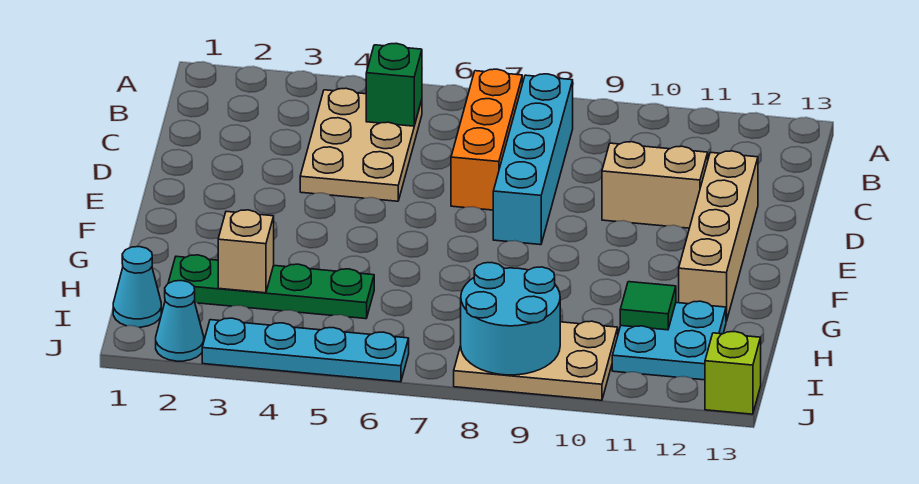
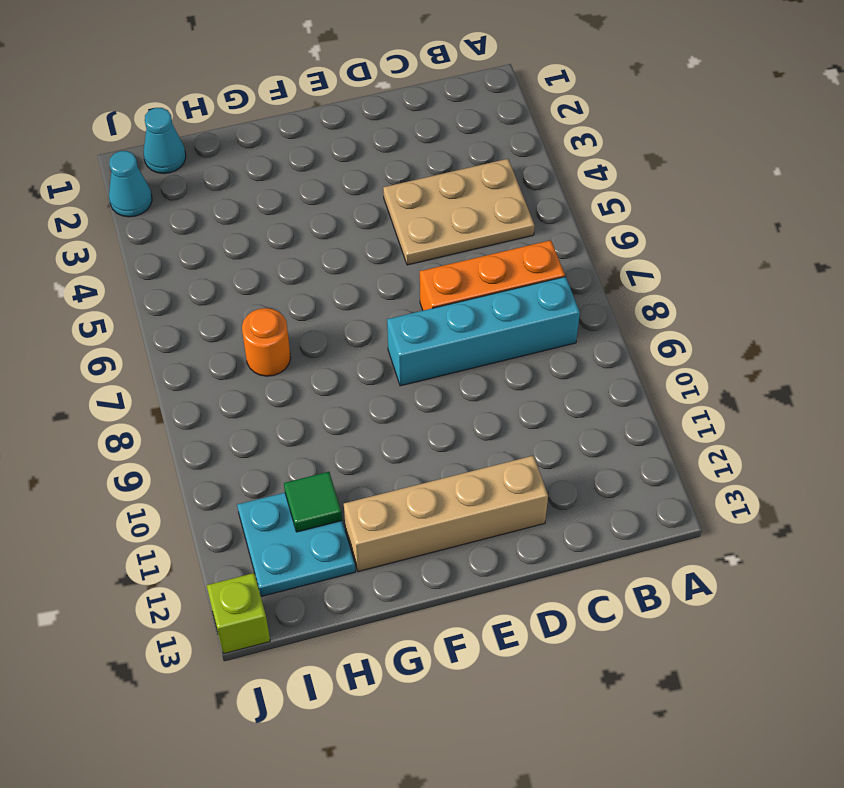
orange round brick H7 level 1 -> none
none -> tan brick D10:D11 level 1
none -> green plate H2:H5 level 1
none -> tan plate I8:J10 level 1

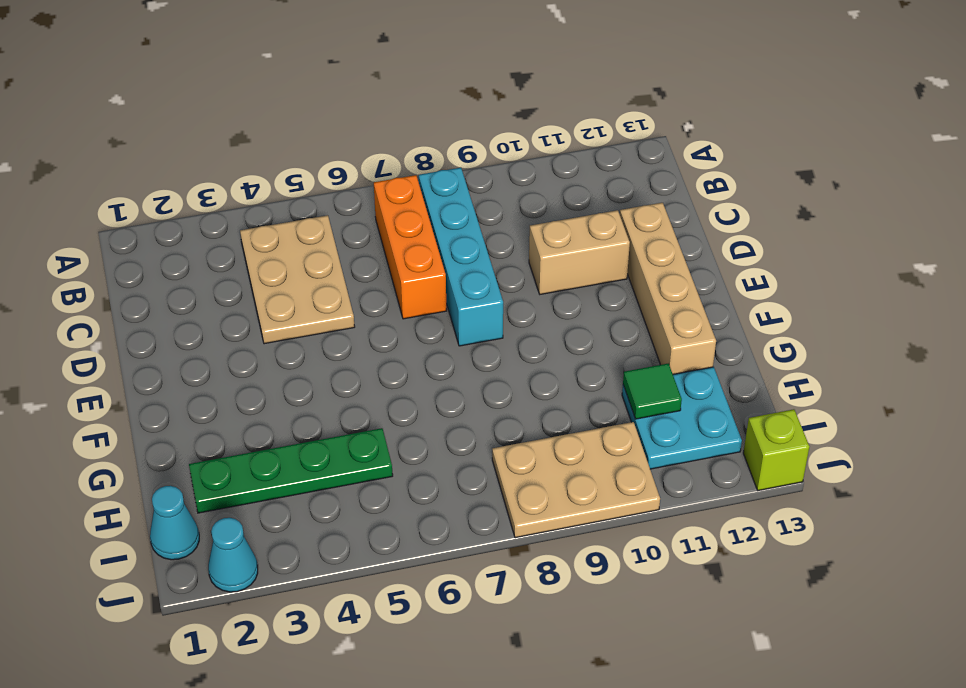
none -> cyan plate J3:J6 level 1
none -> green brick B5 level 2
none -> tan brick H3 level 2

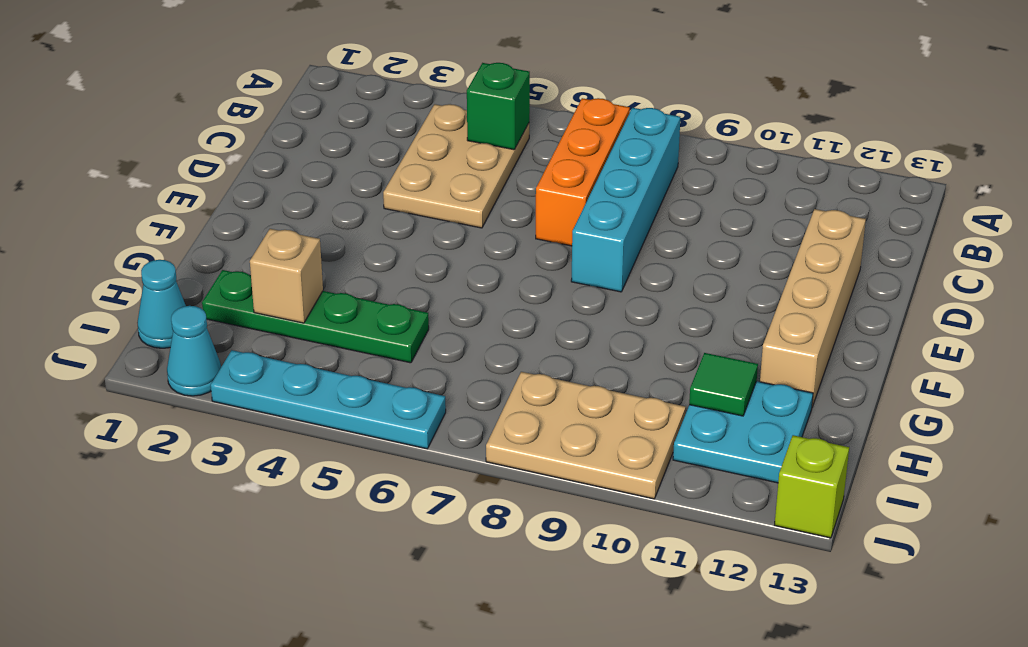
none -> tan brick D10:D11 level 1
none -> cyan round brick I8:J9 level 2

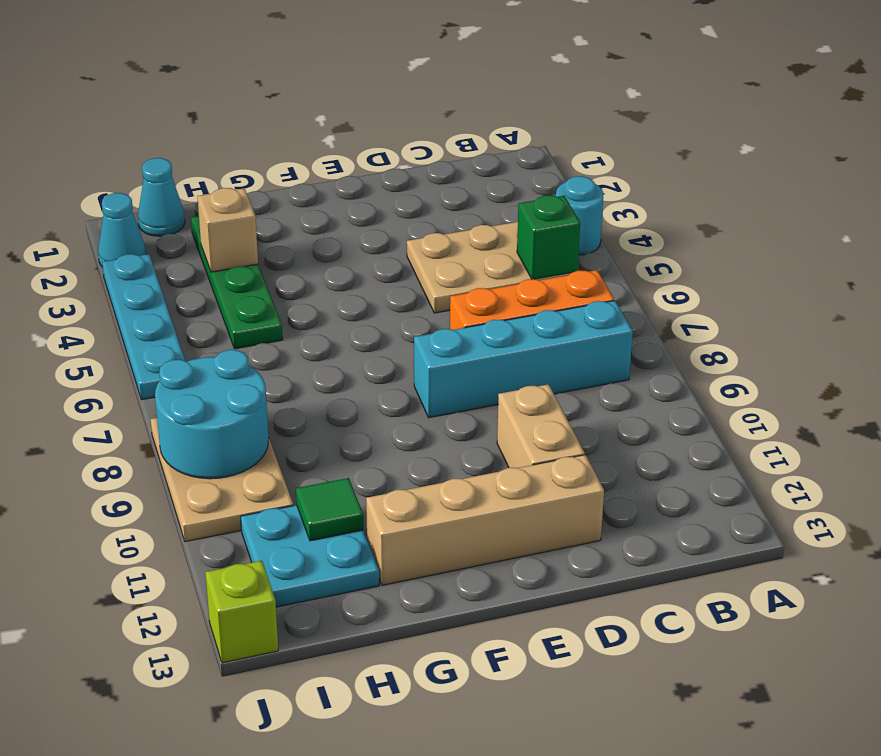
cyan round brick A4 level 1 -> none

